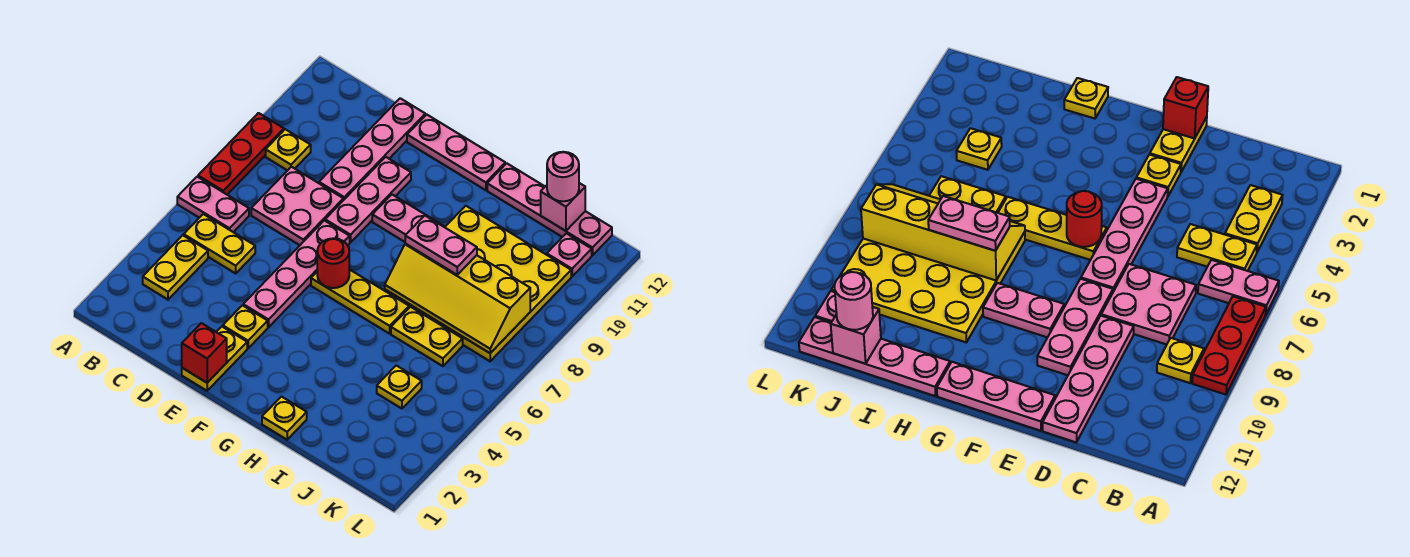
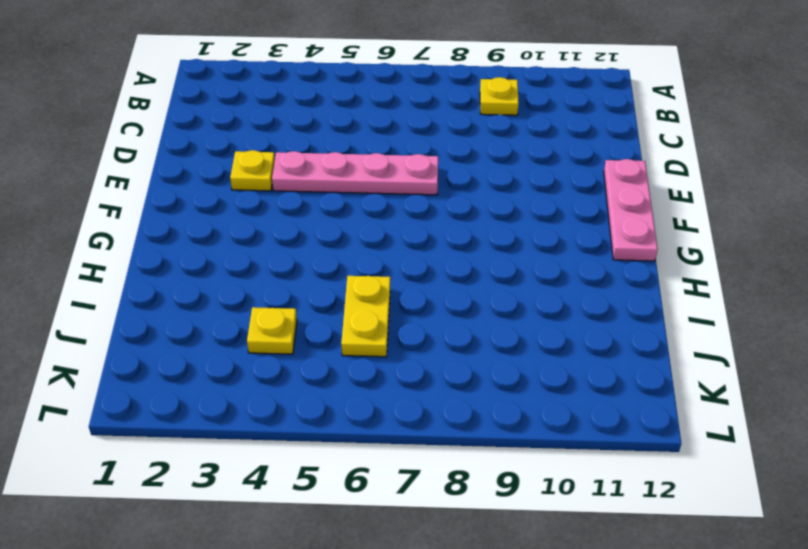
none -> pink plate A6:B6 level 1
none -> red plate A7:A9 level 1
none -> yellow plate B3:B4 level 1

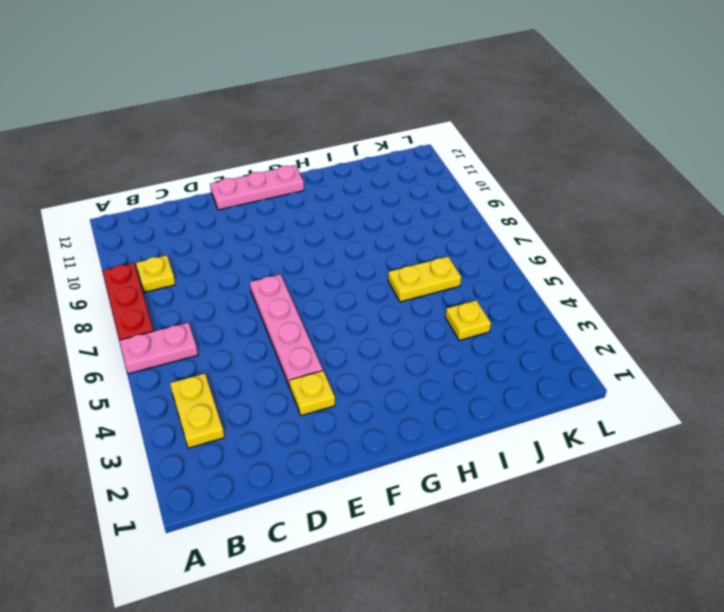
none -> yellow plate B5:C5 level 1
none -> pink plate C7:D8 level 1
none -> pink plate D9:D12 level 1

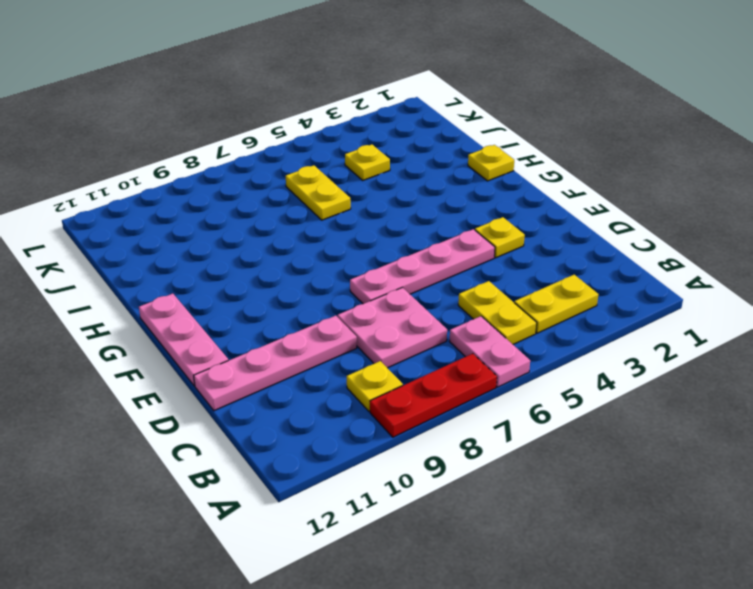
none -> yellow plate E1:E2 level 1
none -> pink plate E8:E10 level 1
none -> yellow plate F6:H6 level 1

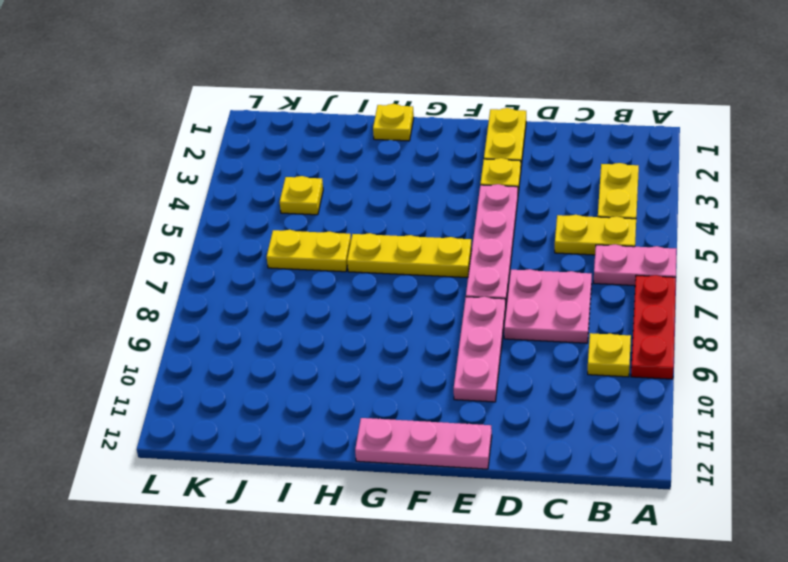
none -> pink plate D9:D12 level 1
none -> pink plate F9:G9 level 1
none -> yellow plate H7:K10 level 1

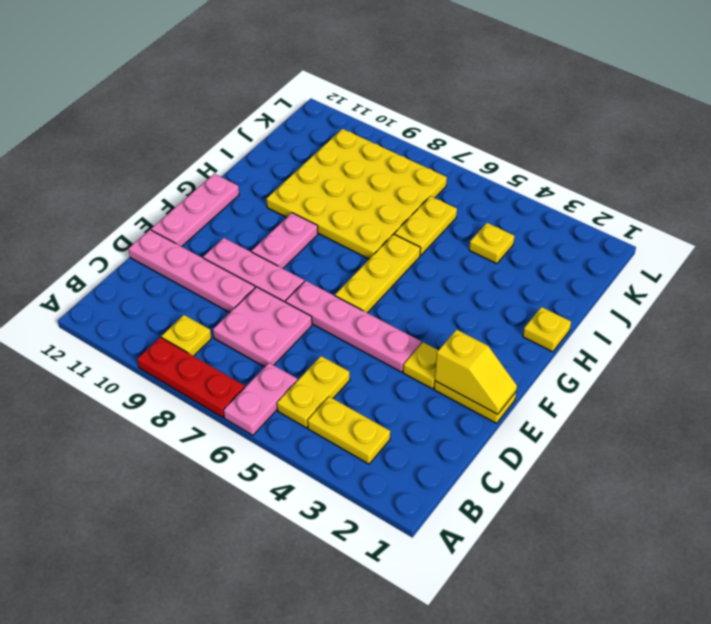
yellow slope E1:E2 level 2 top 2 -> red brick E1 level 2
none -> pink plate H12:K12 level 1
none -> pink plate K11 level 1
none -> red round brick F6 level 2

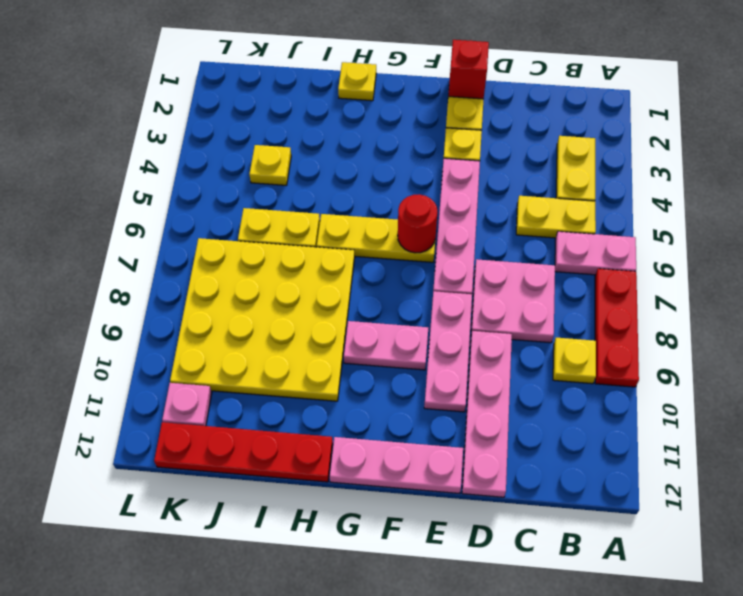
red plate H12:K12 level 1 -> pink plate H12:K12 level 1
none -> yellow slope H7:K8 level 2 top 8
none -> pink brick J12 level 2
none -> pink plate H8:I8 level 3

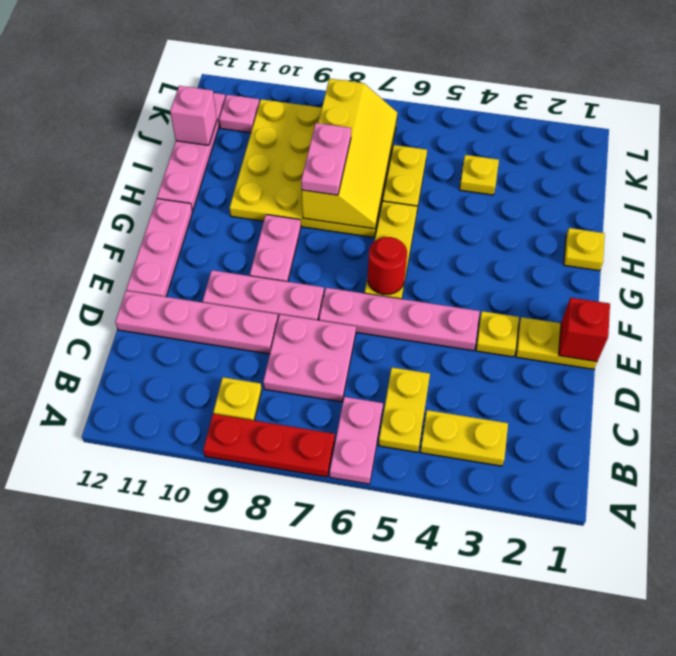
none -> pink round brick J12 level 3

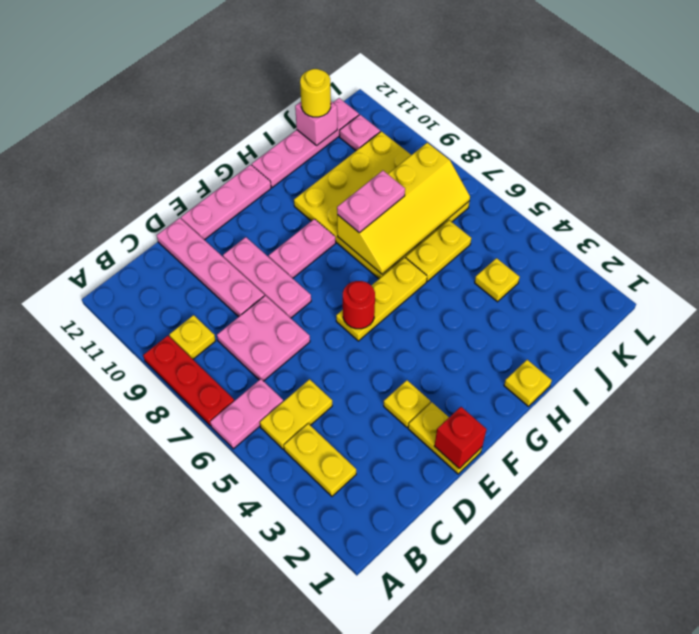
yellow round brick J12 level 3 -> pink round brick J12 level 3
none -> pink plate E4:E7 level 1

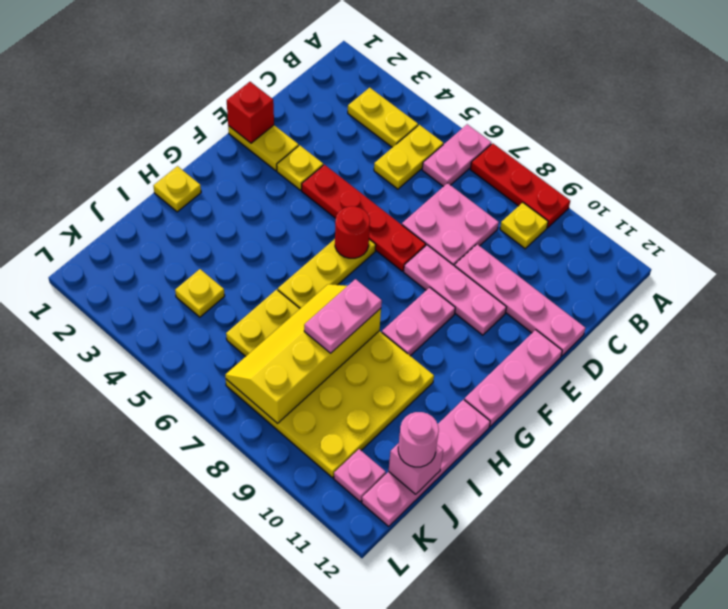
red plate E4:E7 level 1 -> pink plate E4:E7 level 1

